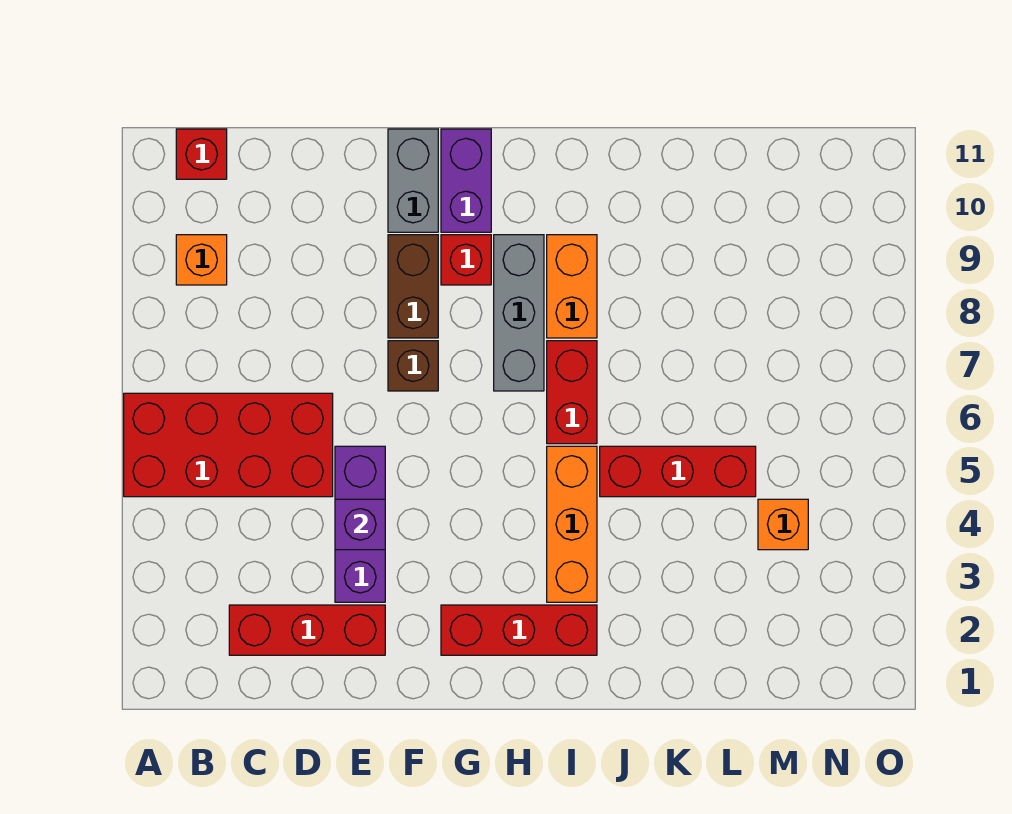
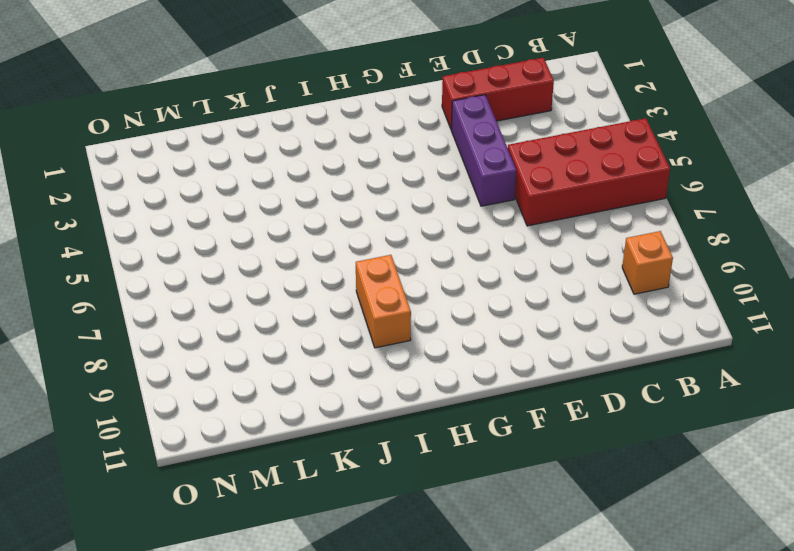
none -> red brick B11 level 1
none -> brown brick F7 level 1
none -> brown brick F8:F9 level 1

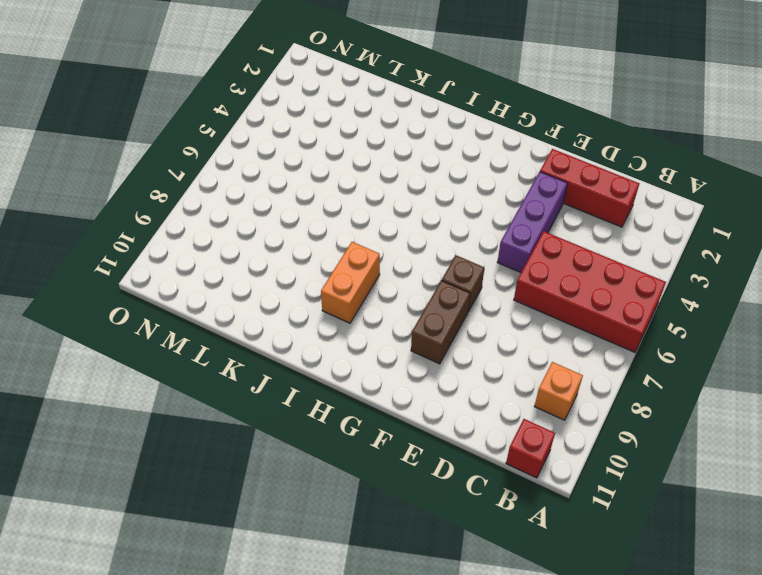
none -> grey brick F10:F11 level 1
none -> red brick G2:I2 level 1
none -> red brick G9 level 1

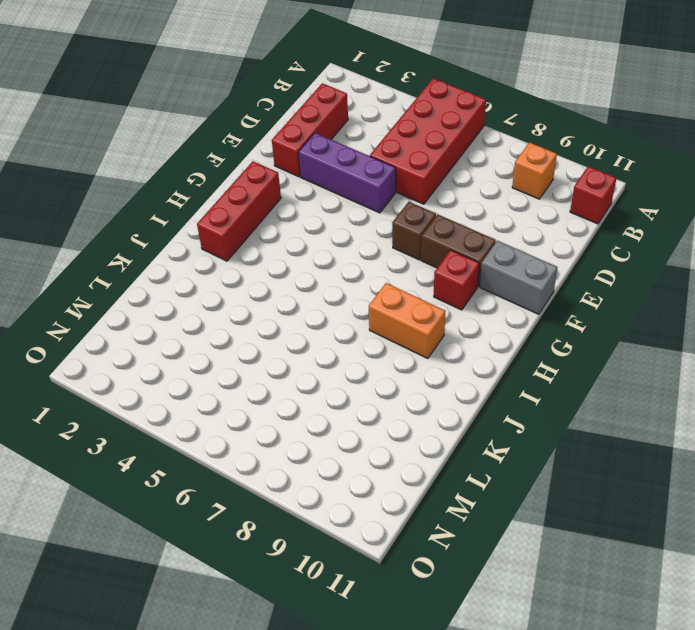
none -> purple brick G10:G11 level 1
none -> grey brick H7:H9 level 1
none -> orange brick I3:I5 level 1

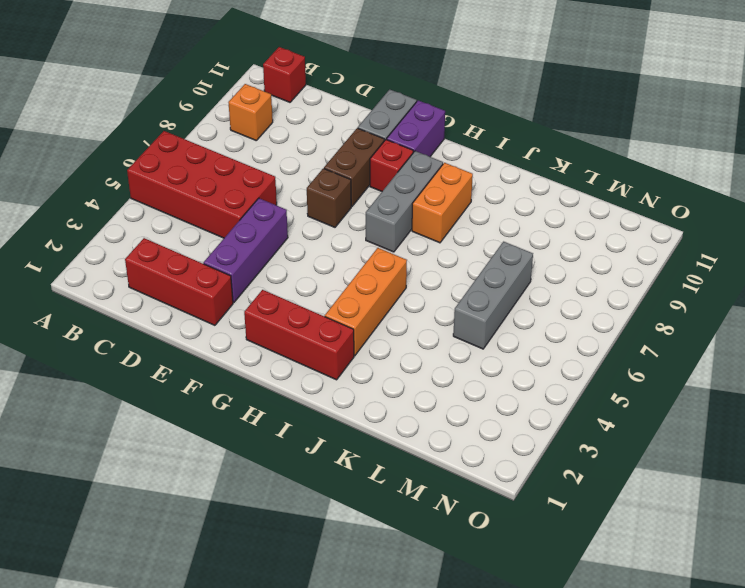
grey brick L5:L7 level 1 -> red brick J5:L5 level 1
none -> red brick I6:I7 level 1
none -> orange brick M4 level 1
none -> purple brick E4 level 2

